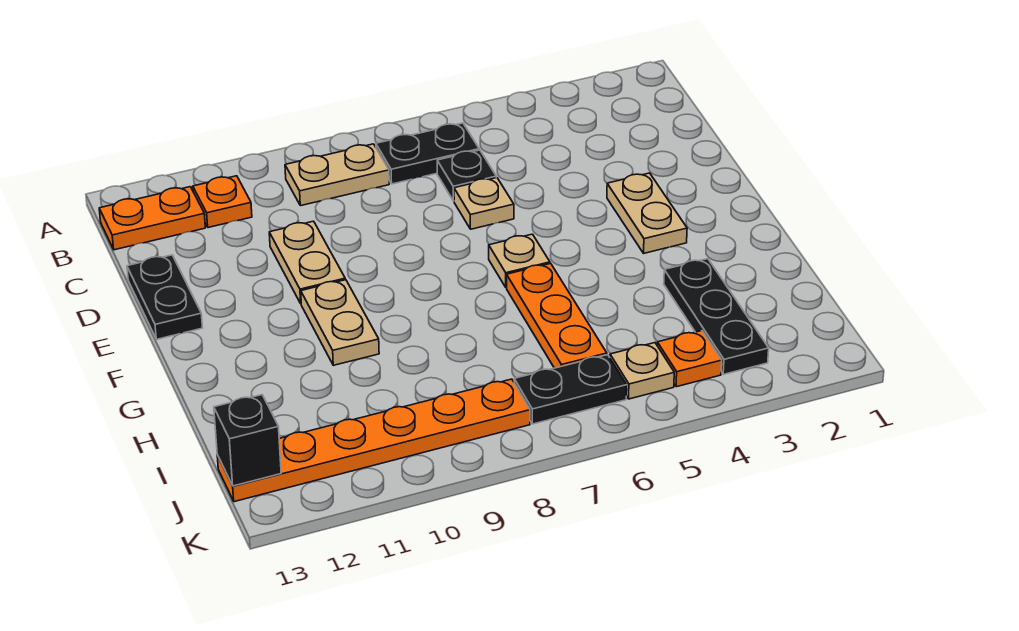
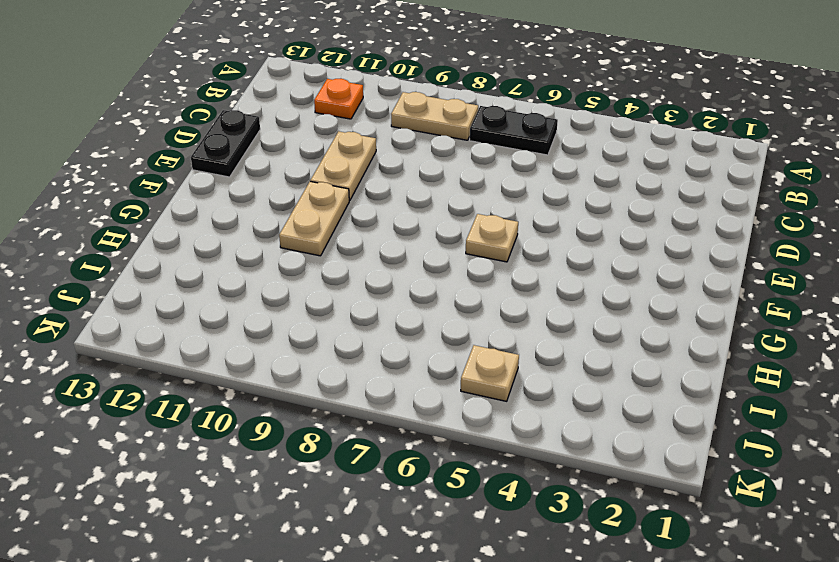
none -> orange plate B12:B13 level 1
none -> black plate C6 level 1
none -> tan plate D6 level 1

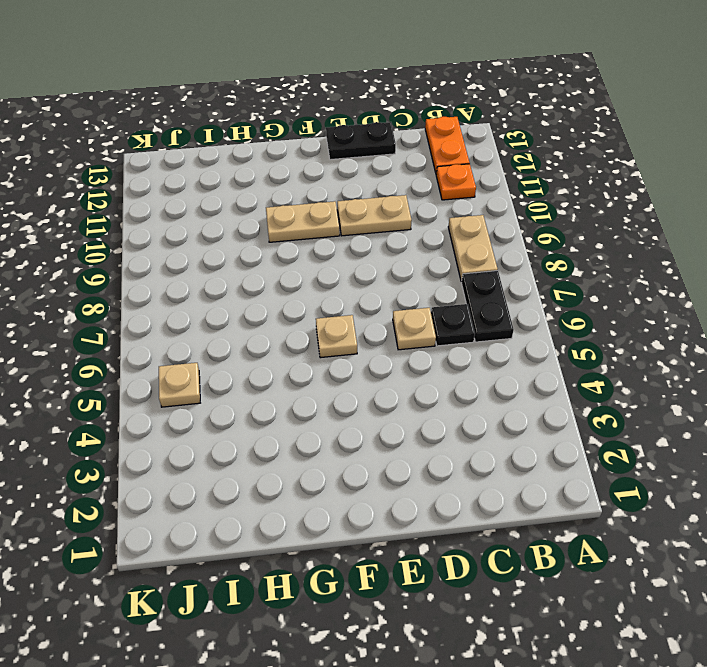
none -> tan plate E3:F3 level 1
none -> orange plate G6:I6 level 1
none -> black plate H3:J3 level 1

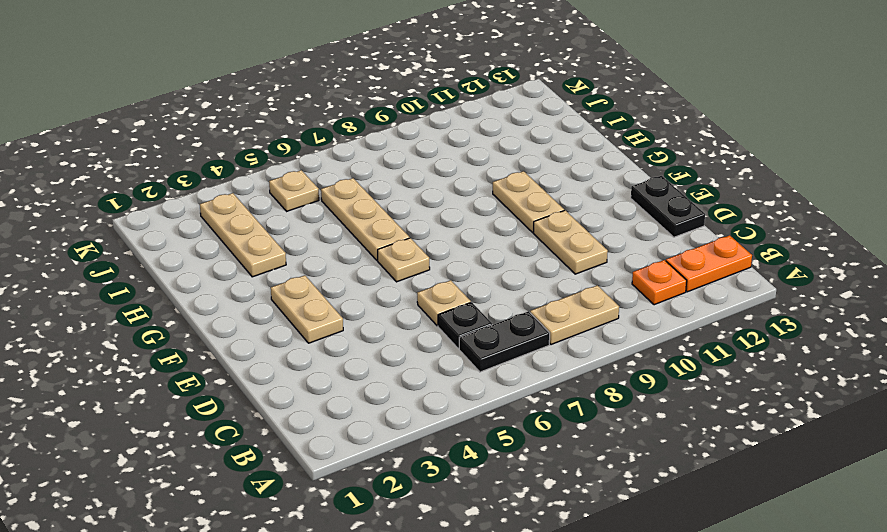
tan plate G6:I6 level 1 -> orange plate G6:I6 level 1
tan plate H3:J3 level 1 -> black plate H3:J3 level 1
none -> orange plate J4 level 1
none -> black plate J6:J7 level 1
none -> orange plate J8:J13 level 1

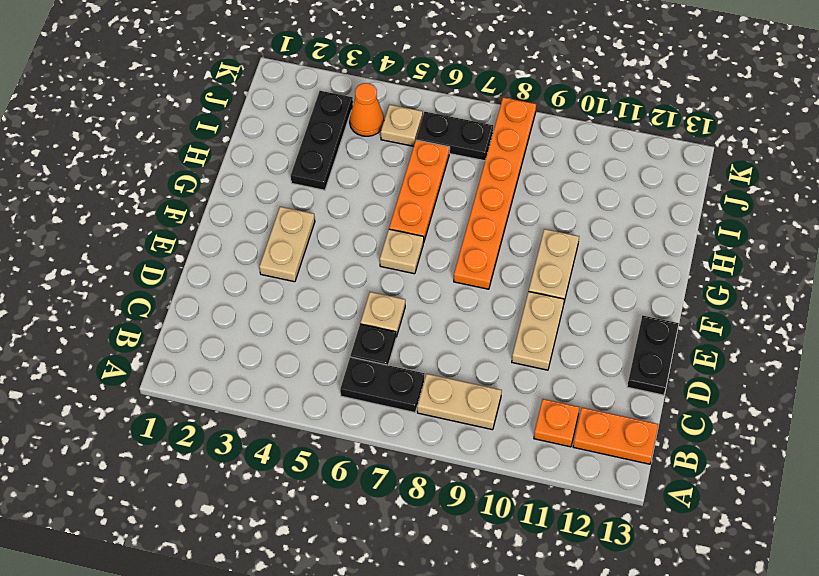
orange plate F8:K8 level 1 -> orange plate J8:J13 level 1
orange cone J4 level 1 -> orange plate J4 level 1
none -> black brick J13 level 2

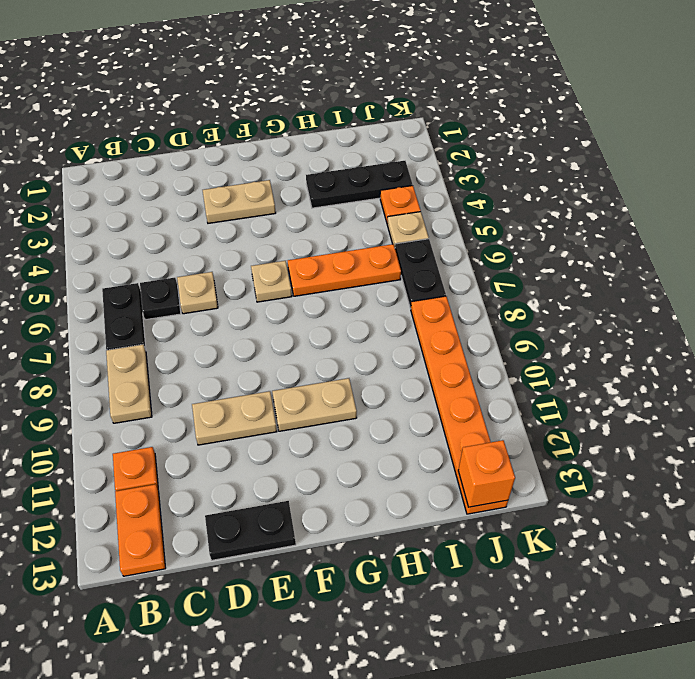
orange brick J13 level 2 -> black brick J13 level 2

